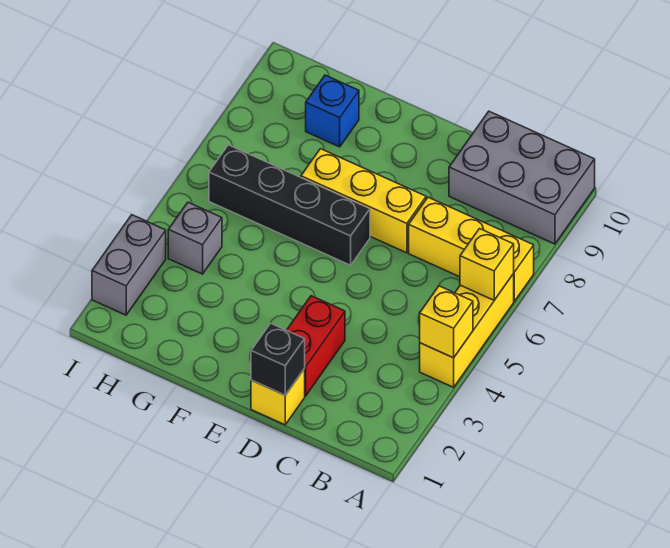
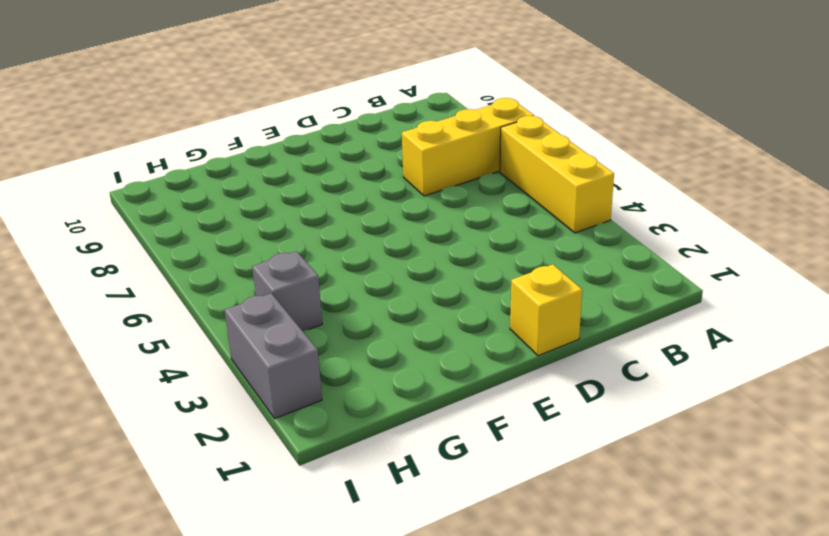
none -> grey brick A9:C10 level 1
none -> red brick D2:D3 level 1
none -> yellow brick D7:F7 level 1

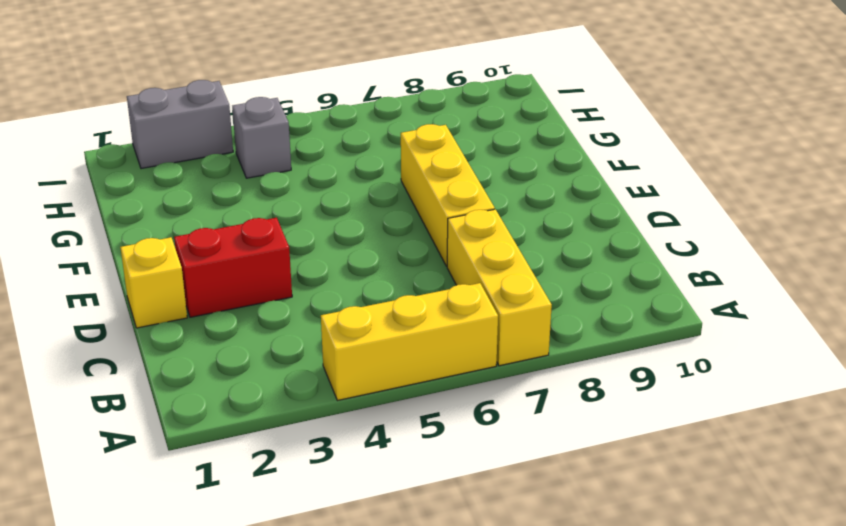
none -> grey brick A9:C10 level 1
none -> black brick E6:H6 level 1
none -> blue brick G9 level 1

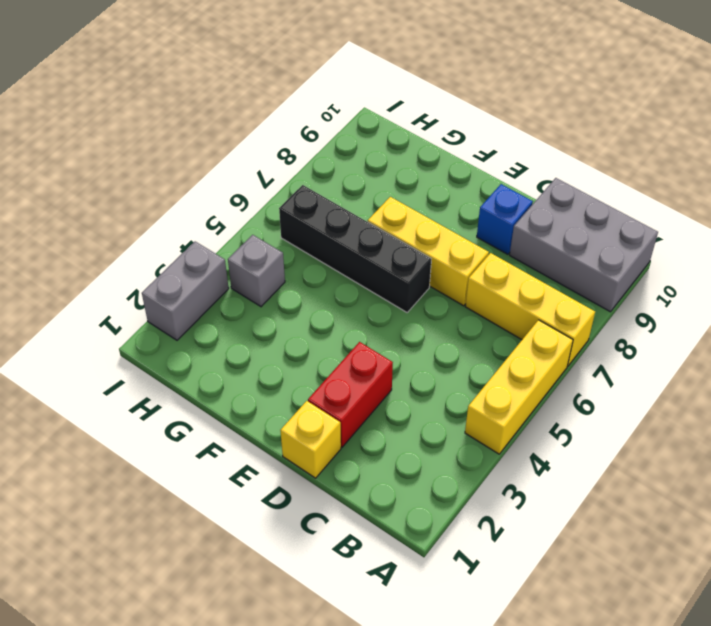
blue brick D9 level 1 -> blue brick G9 level 1
none -> yellow brick A4 level 2
none -> yellow brick A6 level 2
none -> black brick D1 level 2

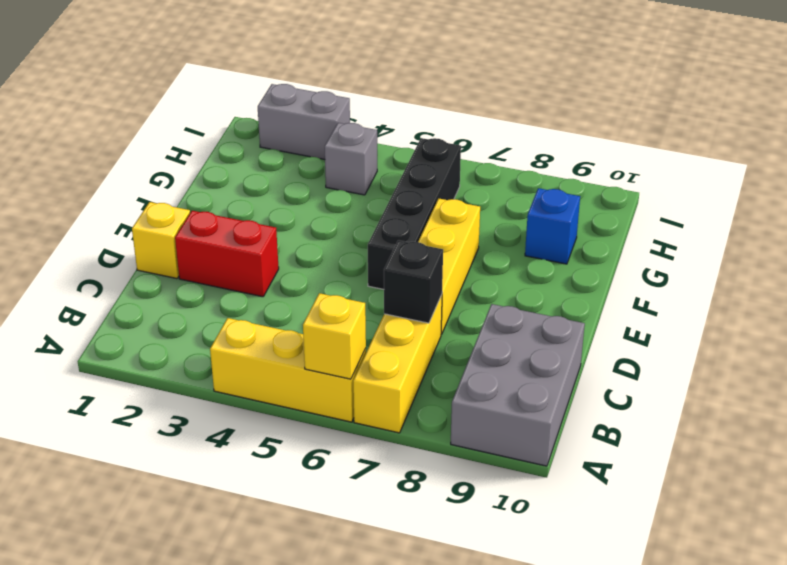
black brick C7 level 2 -> black brick D1 level 2
none -> yellow brick A4 level 2

